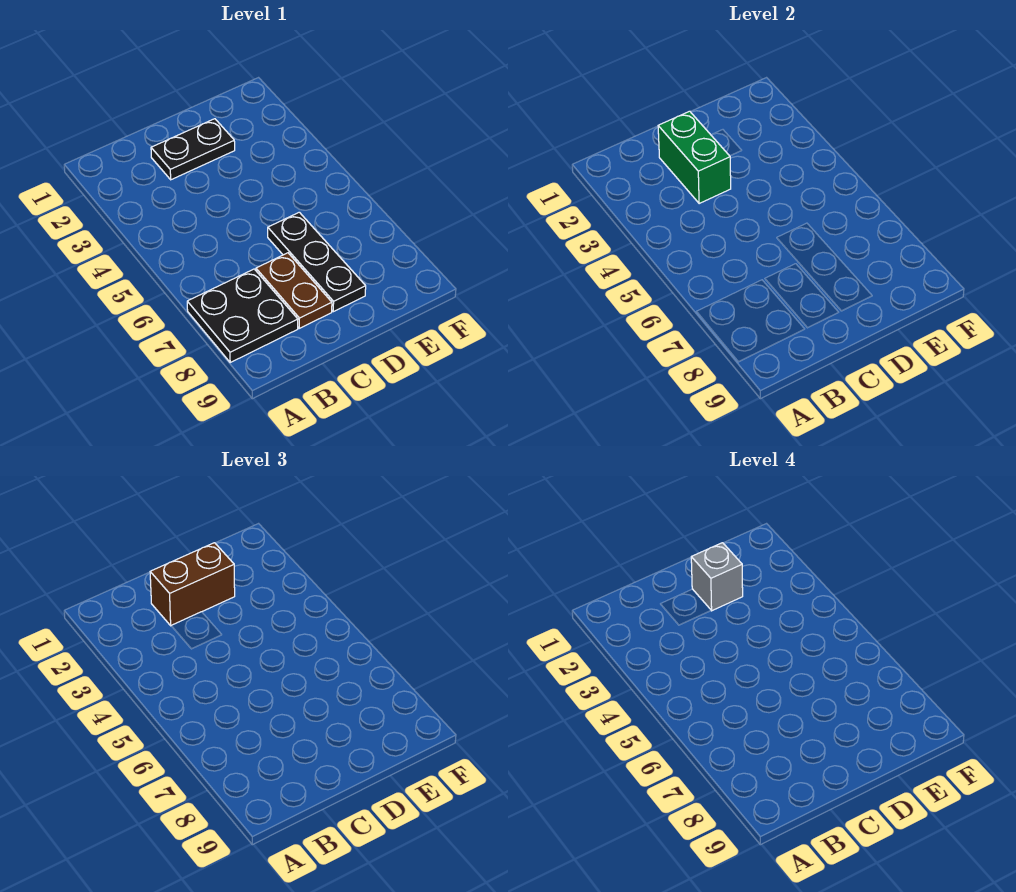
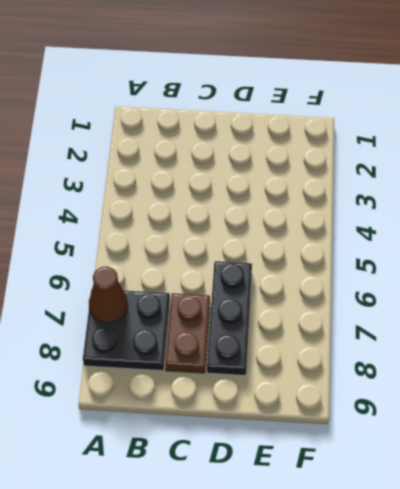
brown cone A7 level 2 -> none
none -> black plate C2:D2 level 1
none -> green brick C2:C3 level 2

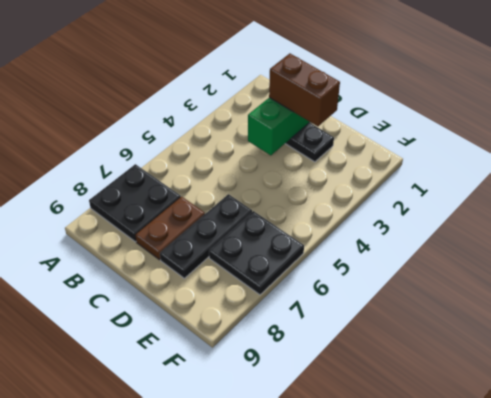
black plate E6:F7 level 1 -> none
none -> grey brick D2 level 4

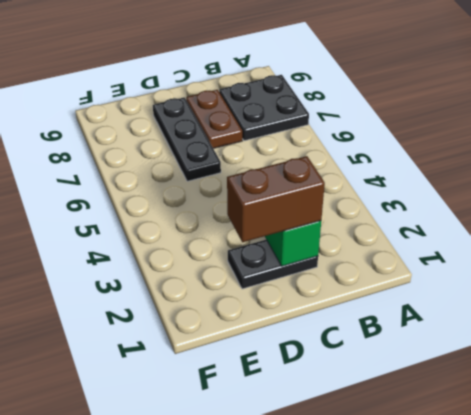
none -> grey brick D2 level 4

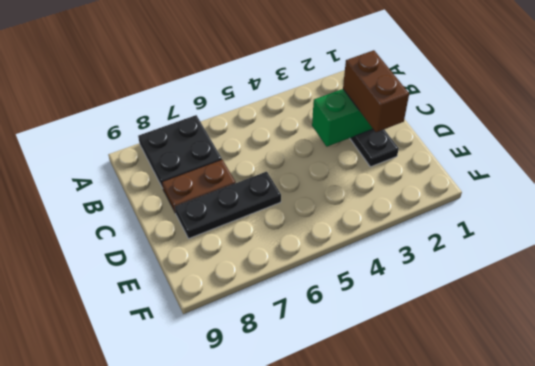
none -> grey brick D2 level 4

